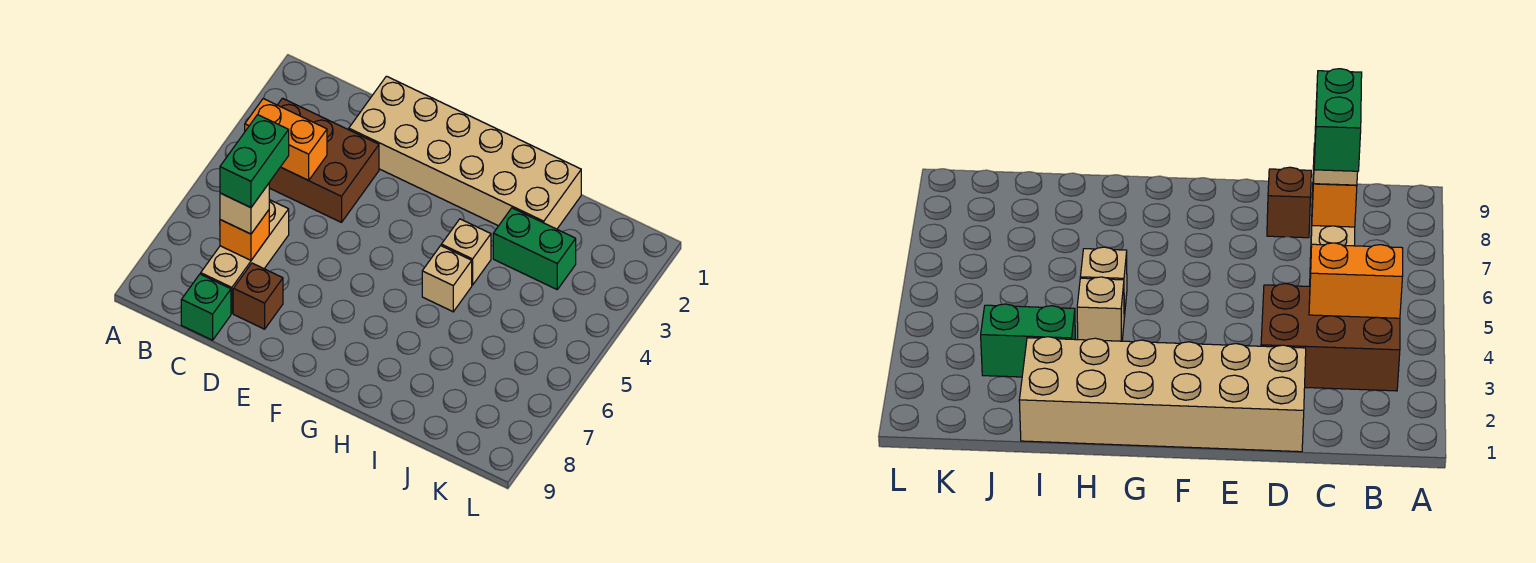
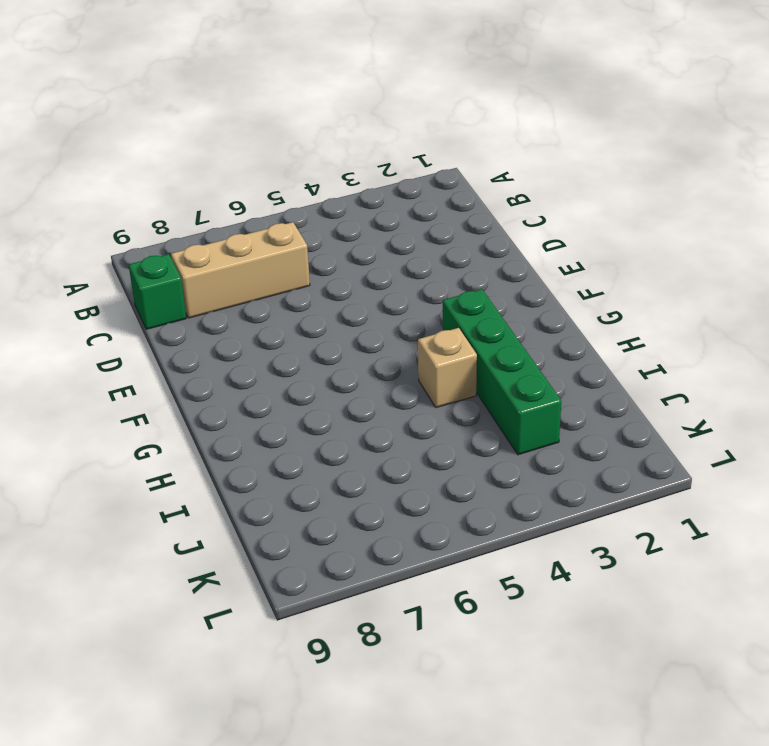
green brick G3:J3 level 1 -> green brick I3:J3 level 1
none -> brown brick B3:D4 level 1
none -> tan brick D1:I2 level 1
none -> brown brick D8 level 1

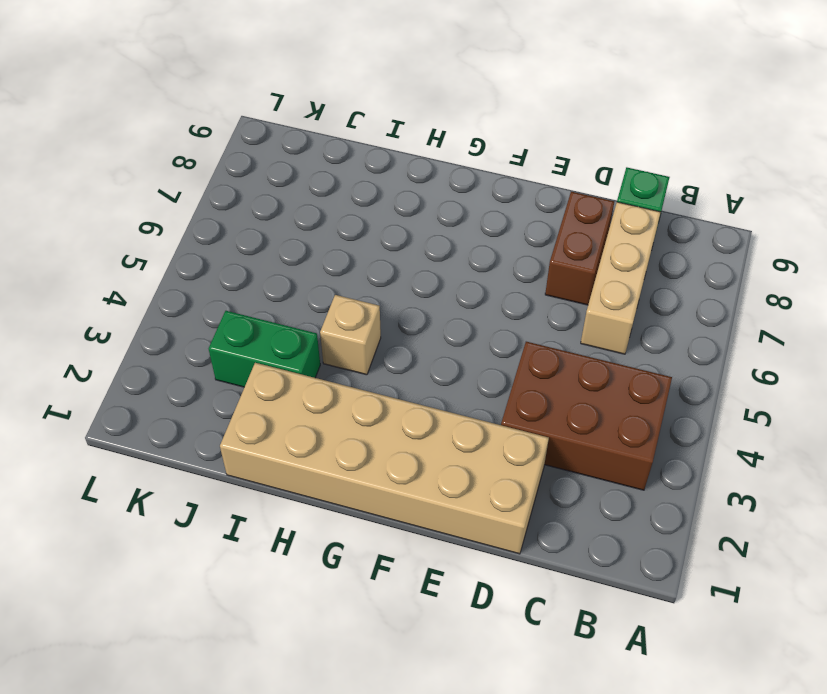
brown brick D7:D8 level 1 -> brown brick D8 level 1
none -> tan brick H5 level 1
none -> orange brick B4:C4 level 2
none -> orange brick C7 level 2

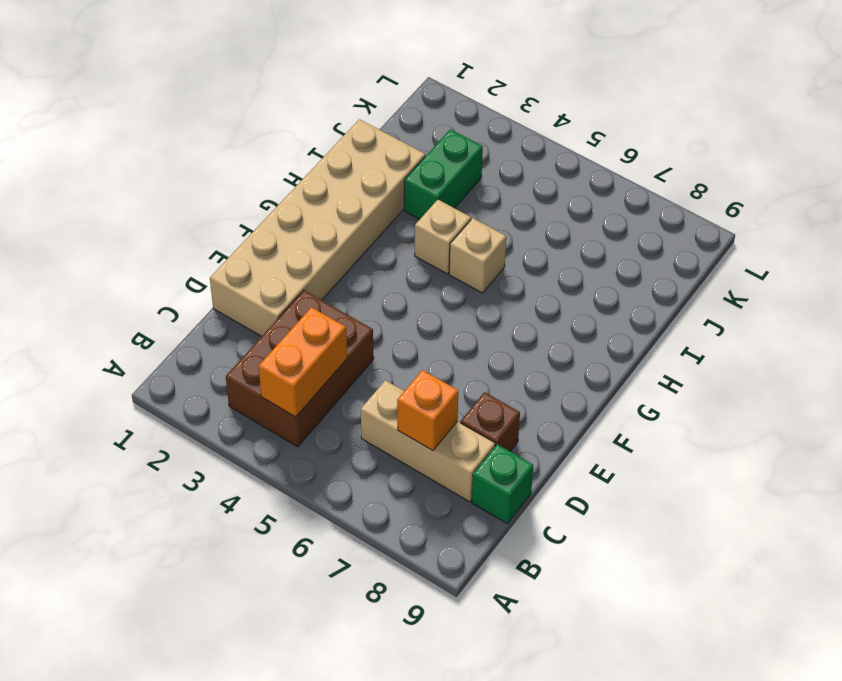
none -> tan brick C7 level 3
none -> green brick C6:C7 level 4

